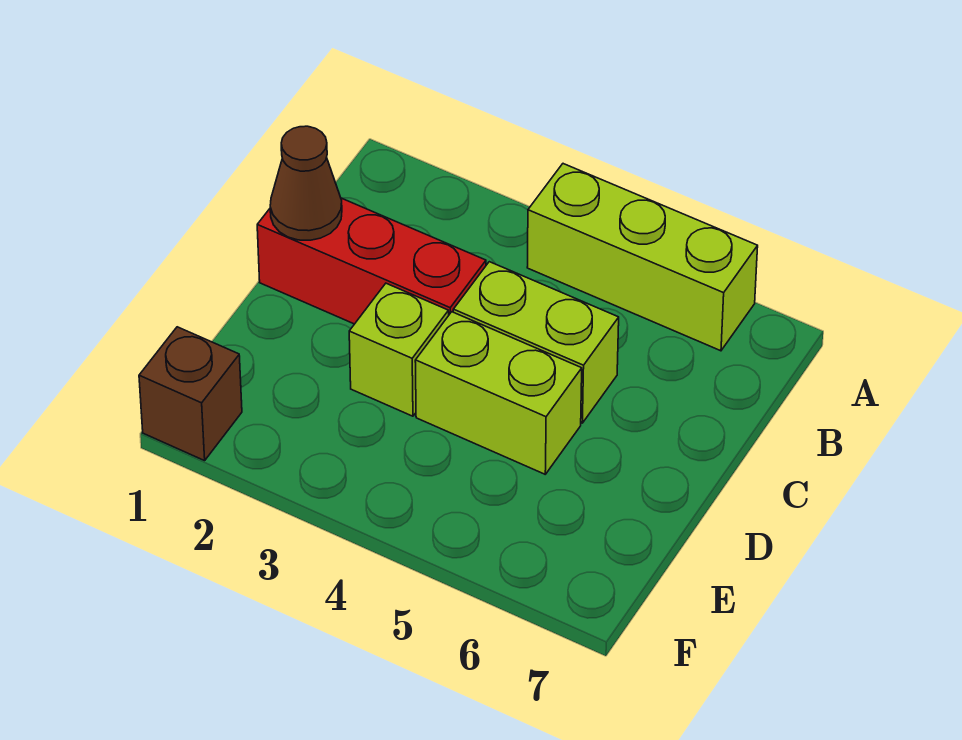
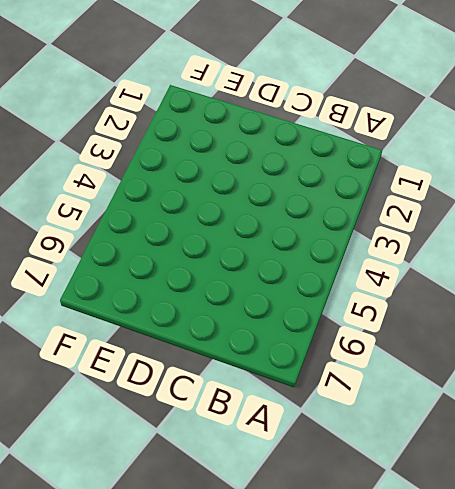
none -> lime brick A4:A6 level 1
none -> red brick C1:C3 level 1

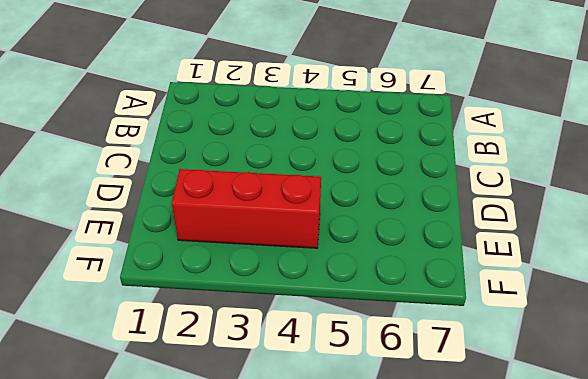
red brick E2:E4 level 1 -> red brick C1:C3 level 1
none -> lime brick A4:A6 level 1
none -> lime brick C4:C5 level 1

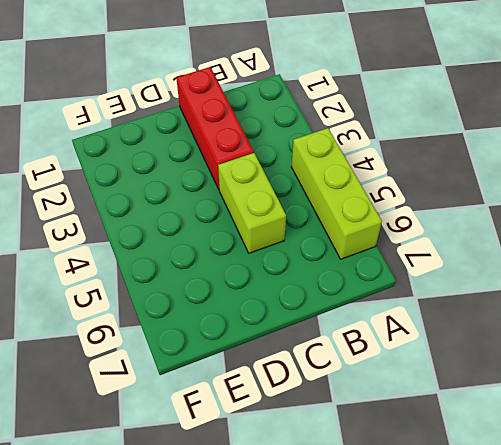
none -> lime brick D3 level 1
none -> lime brick D4:D5 level 1

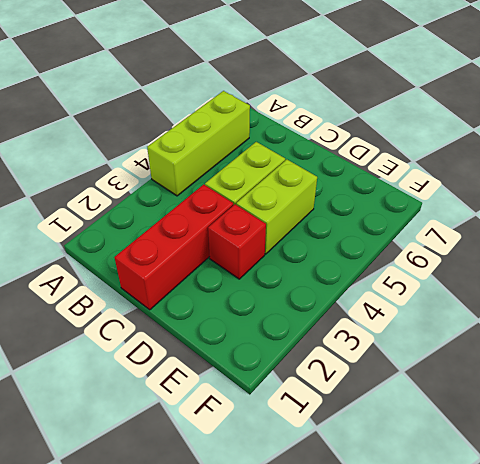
red brick D3 level 1 -> lime brick D3 level 1
none -> brown brick F1 level 1
none -> brown cone C1 level 2

